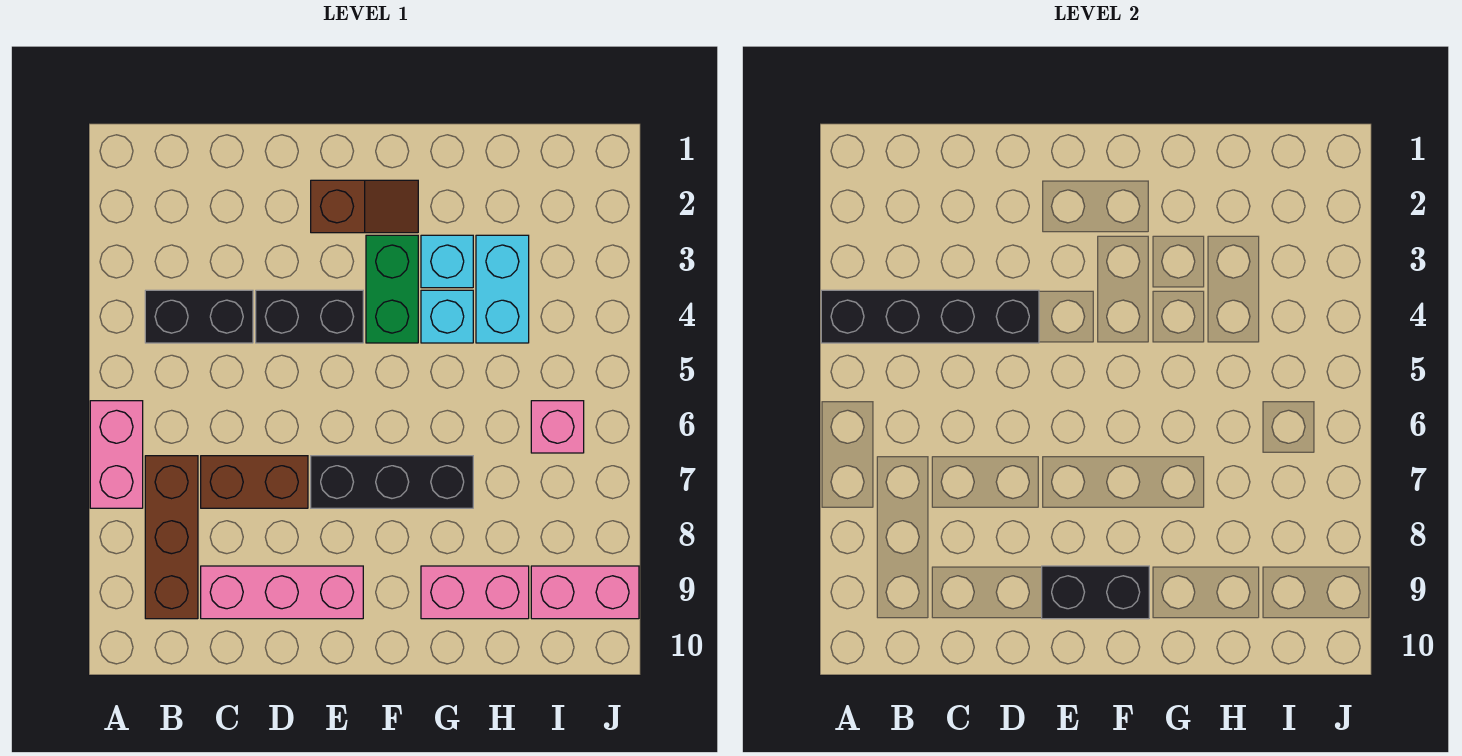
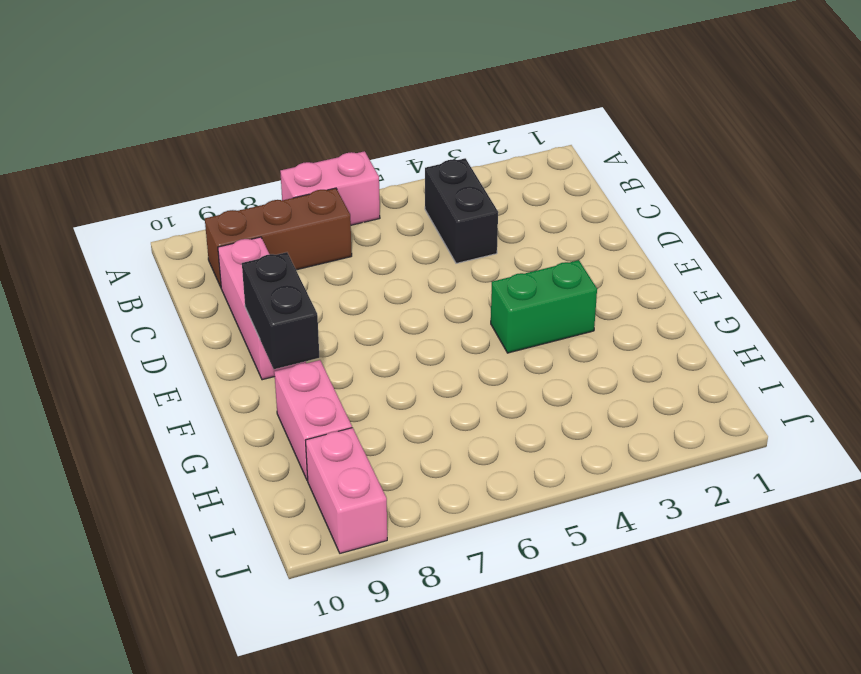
none -> brown brick C7:D7 level 1
none -> black brick D4:E4 level 1
none -> brown slope E2:F2 level 1 top E

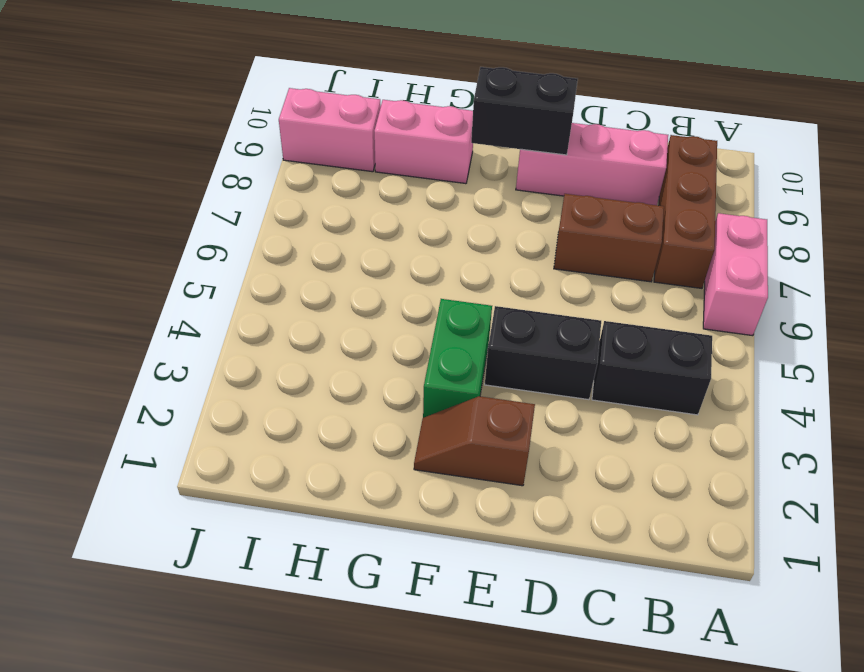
none -> black brick E7:G7 level 1
none -> cyan brick G3 level 1
none -> cyan brick G4 level 1

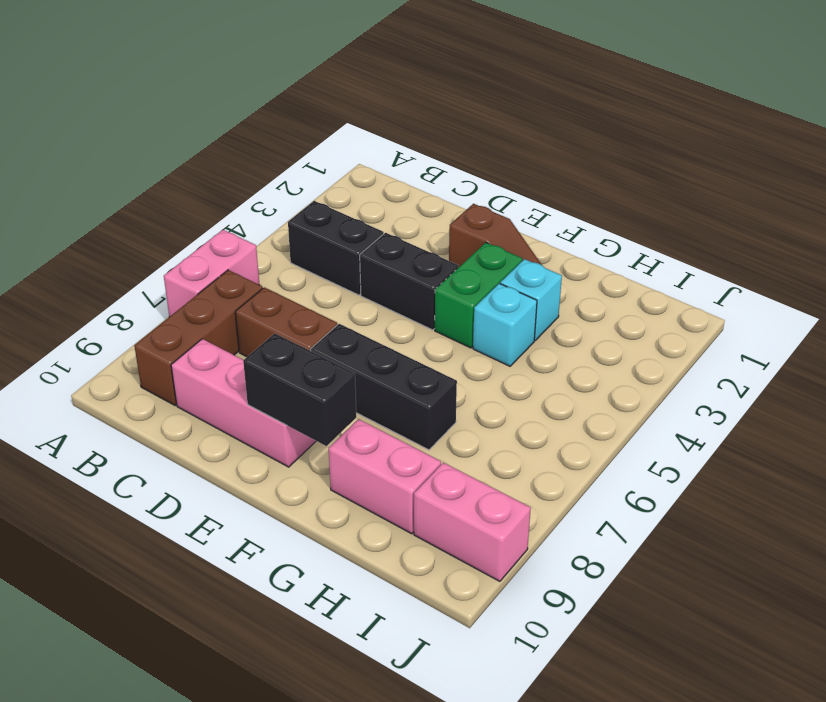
none -> cyan brick H3:H4 level 1
none -> pink brick I6 level 1
none -> black brick A4:D4 level 2

